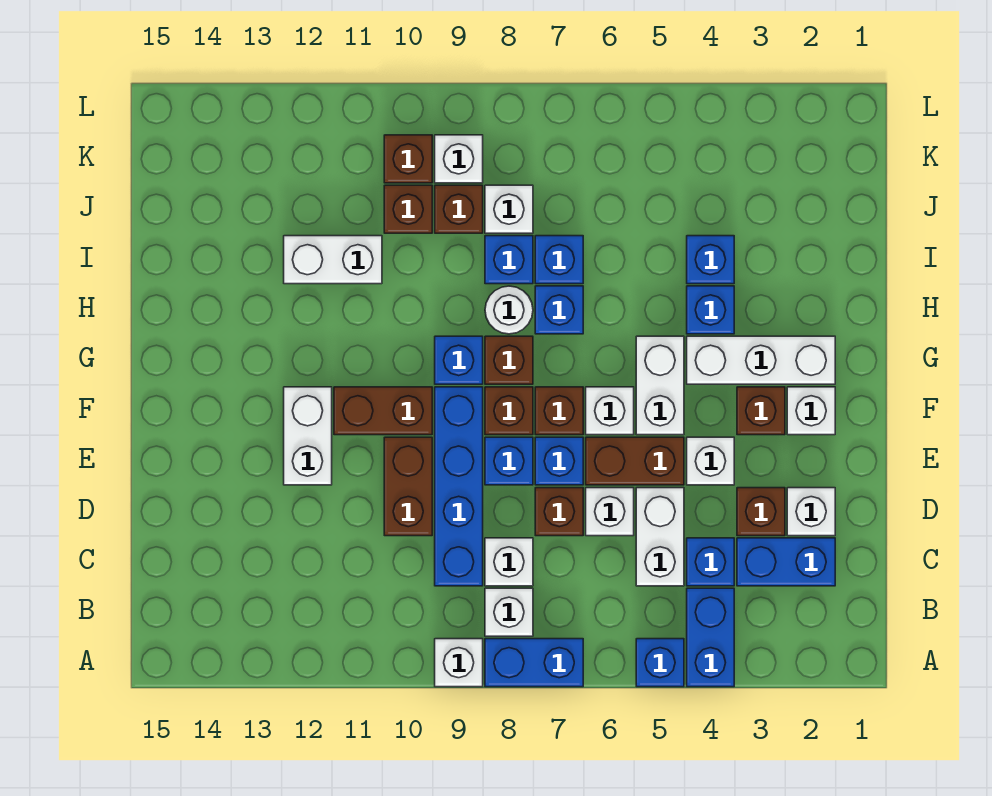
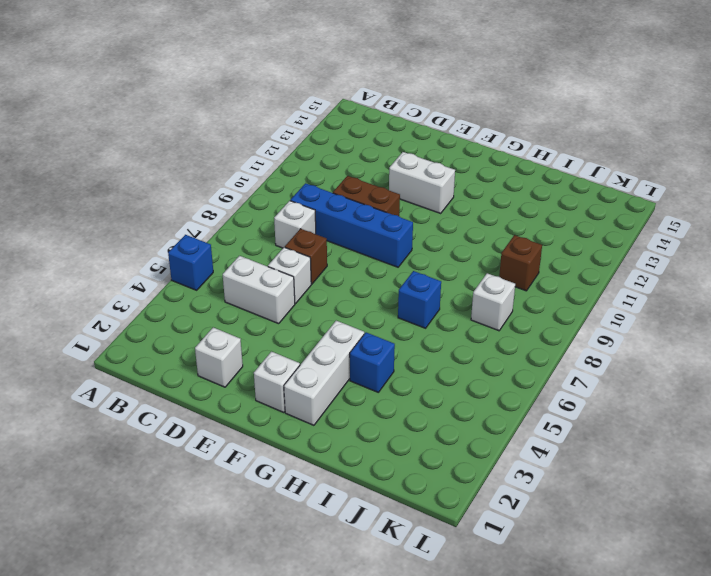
none -> blue brick A4:B4 level 1
none -> blue brick A7:A8 level 1
none -> white brick A9 level 1
none -> white brick B8 level 1

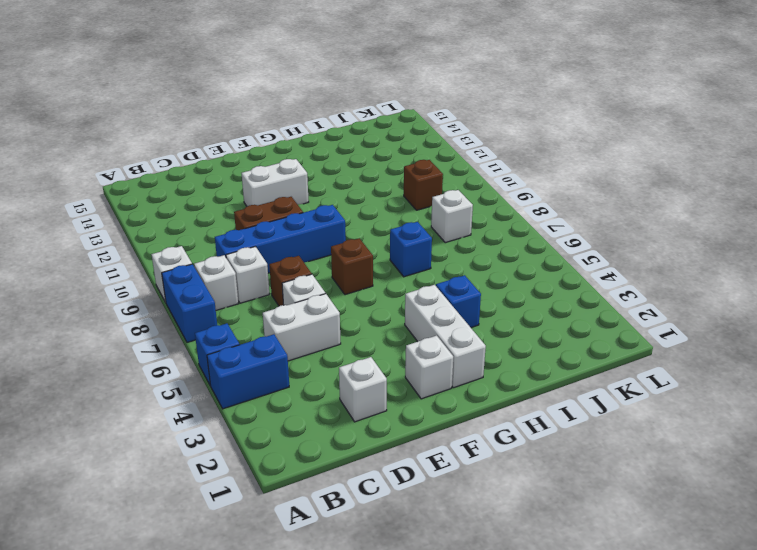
none -> blue brick C2:C3 level 1
none -> blue brick C4 level 1
none -> brown brick D3 level 1
none -> white brick E4 level 1

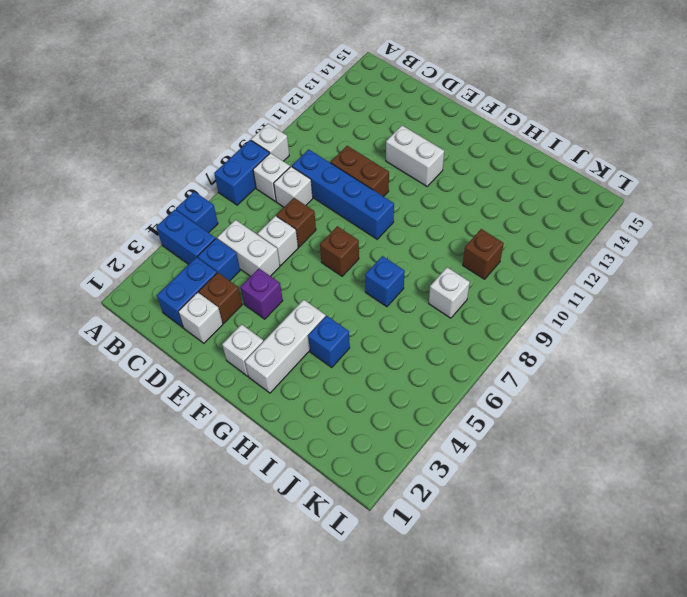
purple brick E4 level 1 -> white brick E4 level 1
none -> brown brick E5:E6 level 1
none -> blue brick E7 level 1
none -> blue brick E8 level 1
none -> brown brick F3 level 1

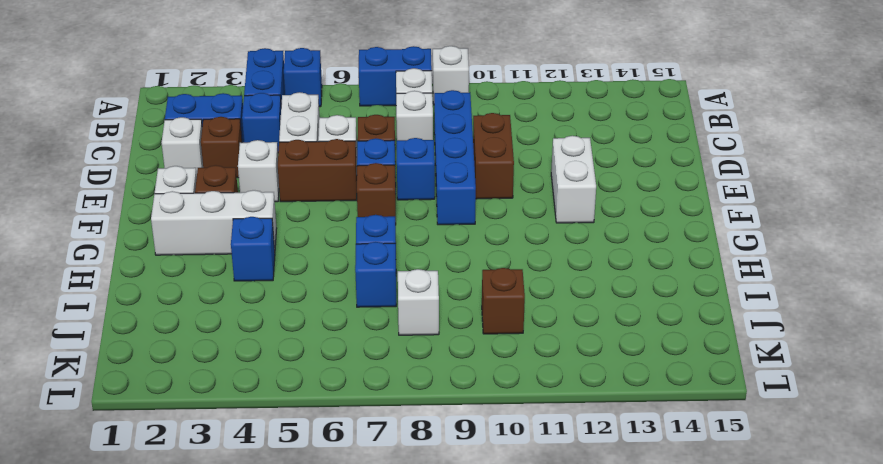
none -> white brick F5:G5 level 1
none -> white brick F6 level 1
none -> brown brick F8 level 1
none -> brown brick F10:F11 level 1

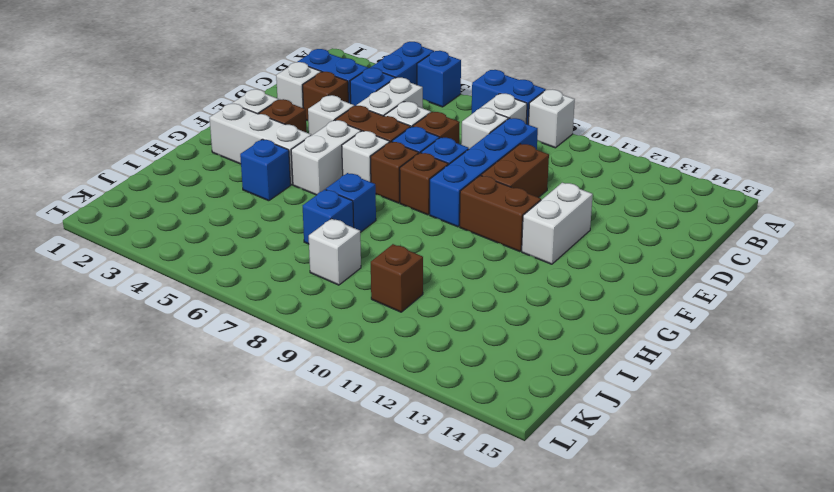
none -> brown brick G8 level 1
none -> blue brick G9 level 1
none -> white round brick H8 level 1
none -> blue brick I4 level 1

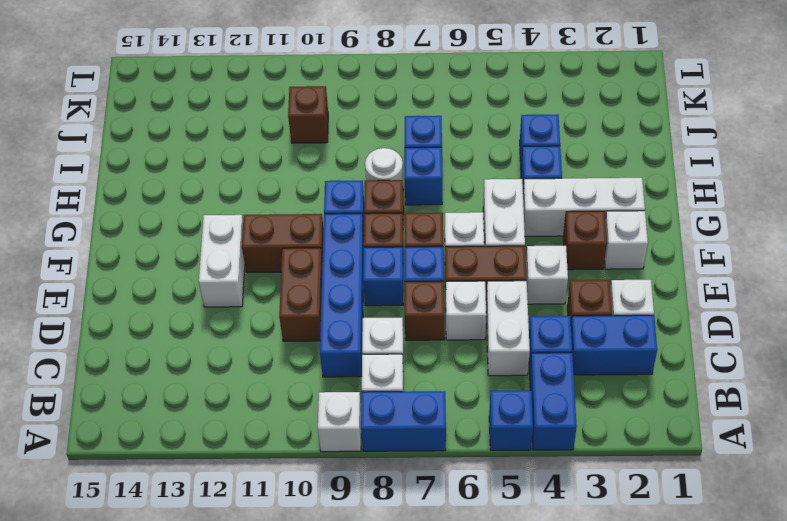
none -> blue brick I8 level 1
none -> white brick I11:I12 level 1
none -> white brick J8 level 1
none -> brown brick J9 level 1

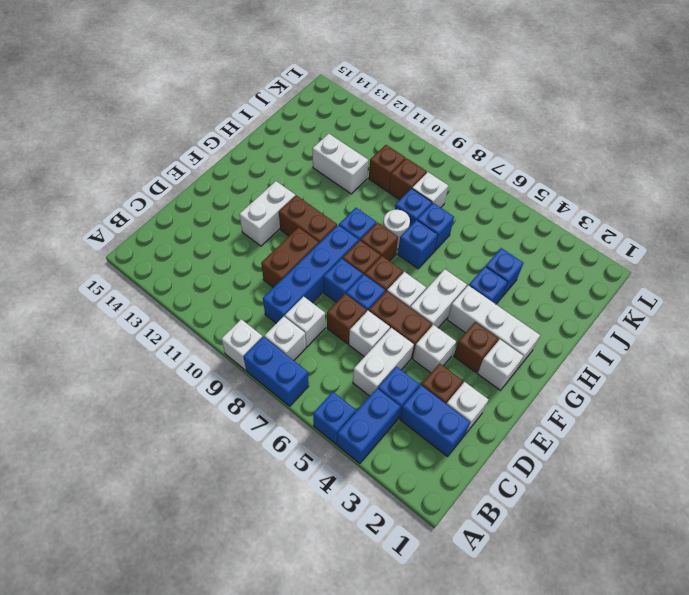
none -> white brick K9 level 1
none -> brown brick K10 level 1

